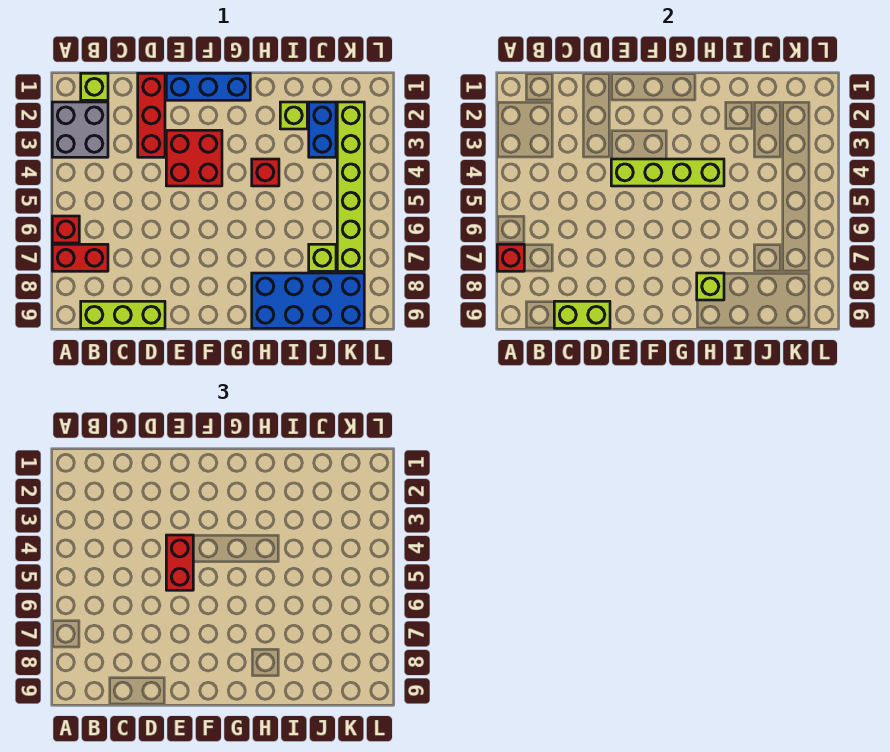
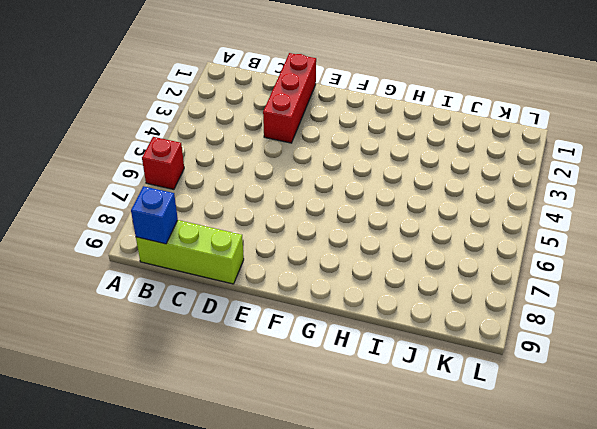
blue brick B9 level 2 -> none
none -> grey brick A2:B3 level 1
none -> red brick A7:B7 level 1
none -> lime brick B1 level 1

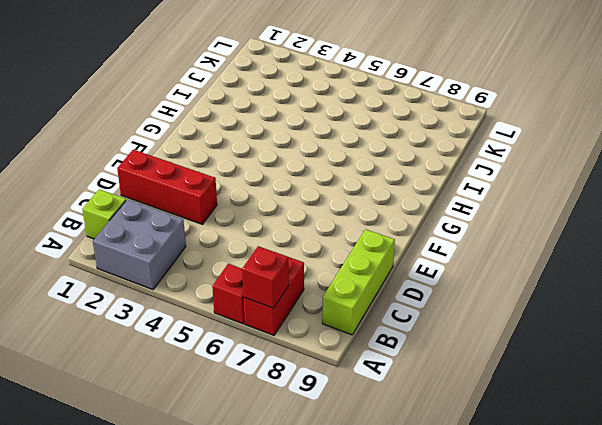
none -> blue brick E1:G1 level 1
none -> red brick E3:F4 level 1
none -> red brick H4 level 1

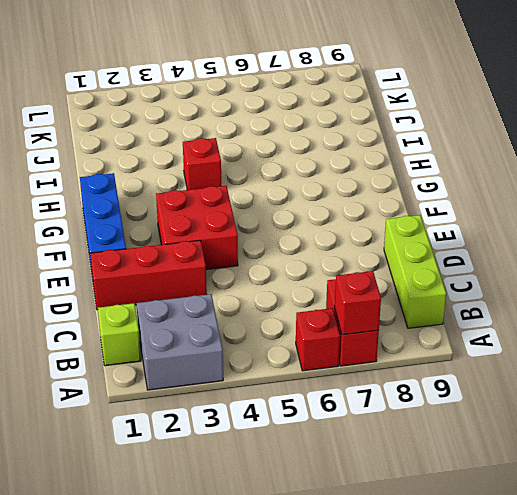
none -> blue brick H8:K9 level 1
none -> lime brick I2 level 1
none -> blue brick J2:J3 level 1

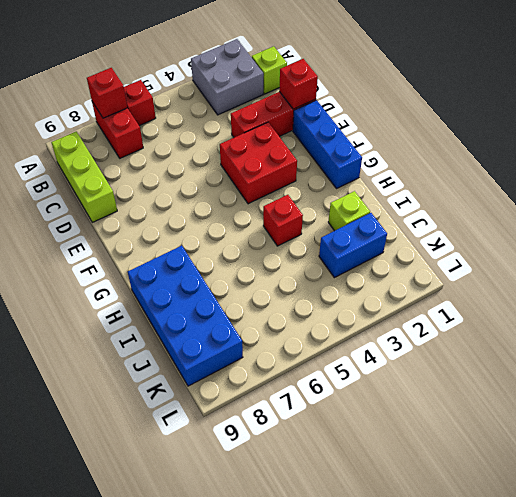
red brick D1 level 2 -> none
none -> lime brick J7 level 1
none -> lime brick K2:K7 level 1
none -> lime brick C9:D9 level 2

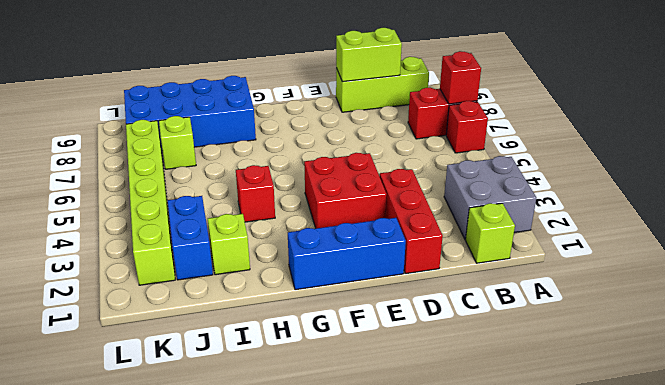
none -> lime brick E4:H4 level 2
none -> lime brick H8 level 2
none -> red brick E4:E5 level 3

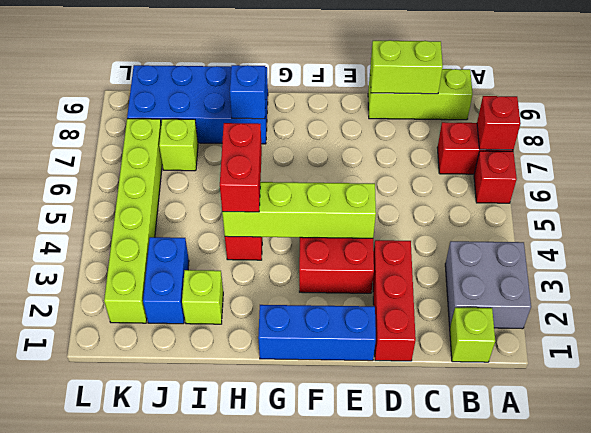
red brick H4:H5 level 3 -> red brick E4:E5 level 3
blue brick H8 level 2 -> lime brick H8 level 2

